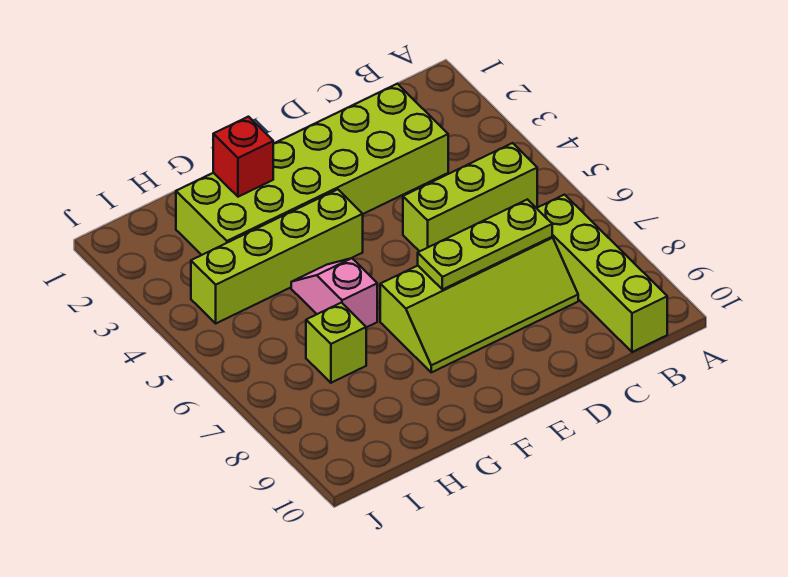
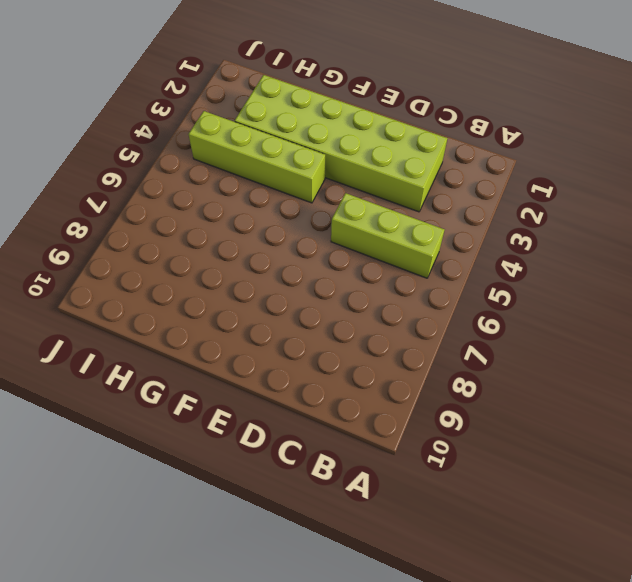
none -> lime brick B7:B10 level 1
none -> lime slope C7:F8 level 1 top 7

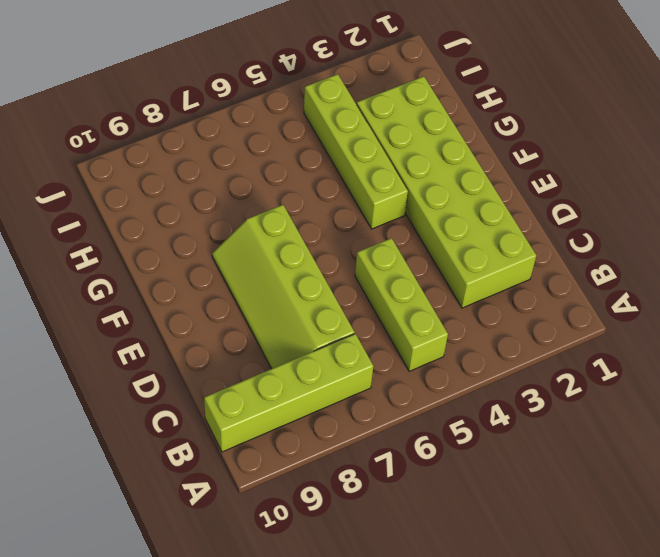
none -> pink slope G5:G6 level 1 top 6
none -> lime brick H7 level 1

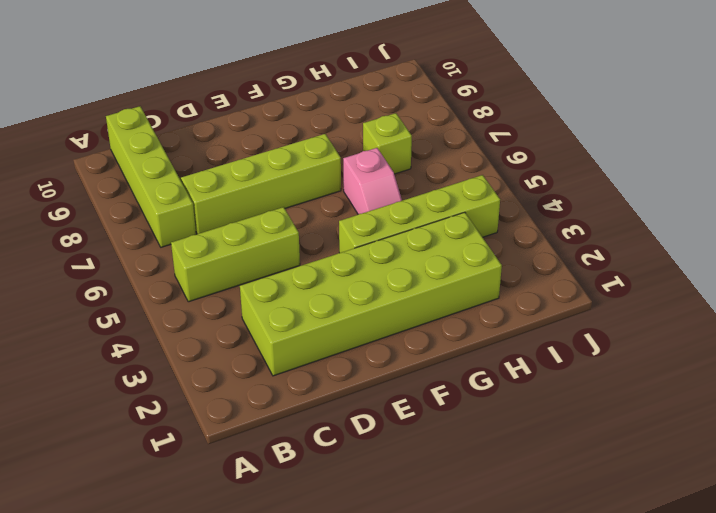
none -> lime plate C7:E7 level 2
none -> red brick G2 level 2

